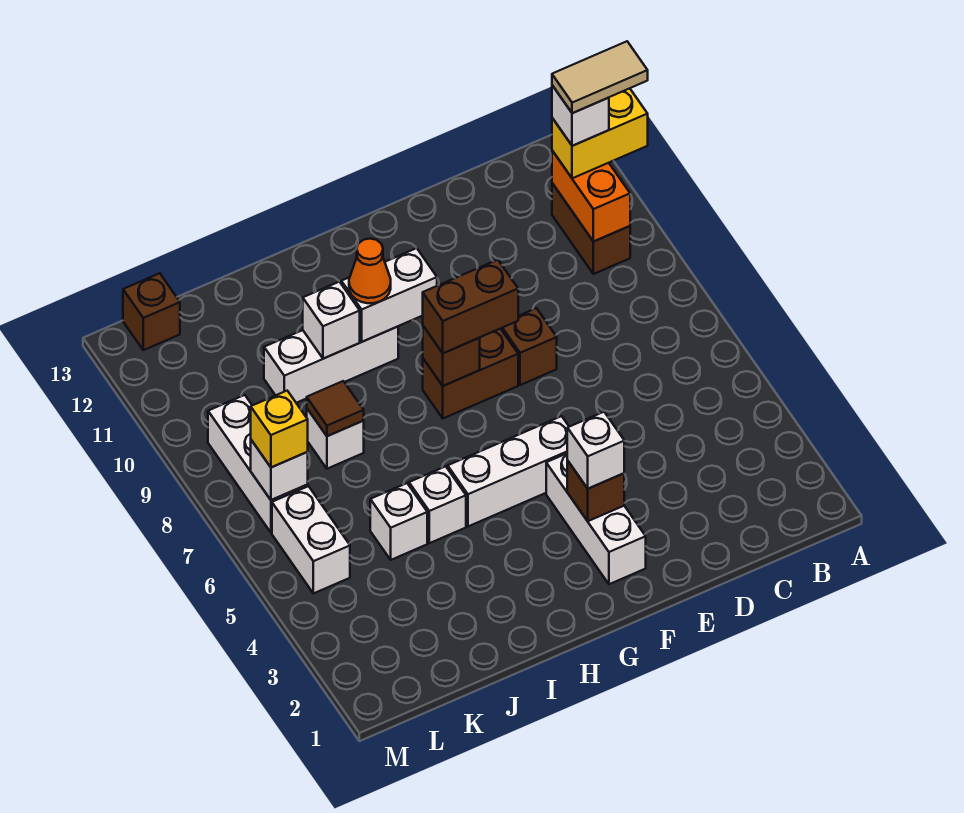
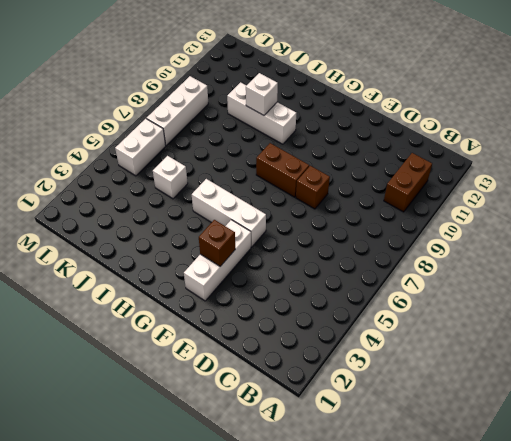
none -> white brick I5 level 1
none -> white brick J8 level 1
none -> brown brick L13 level 1

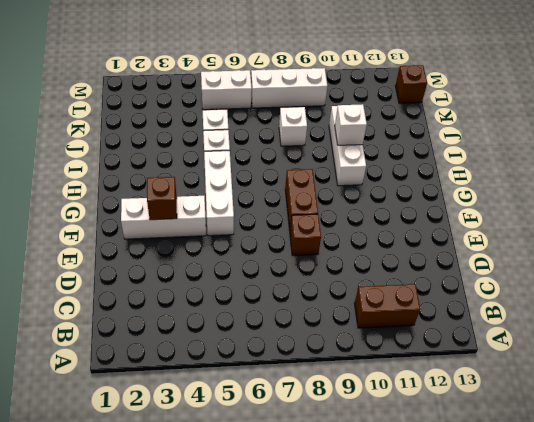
none -> orange brick B10:B11 level 2
none -> brown brick G8 level 2
none -> white brick G10:H10 level 2

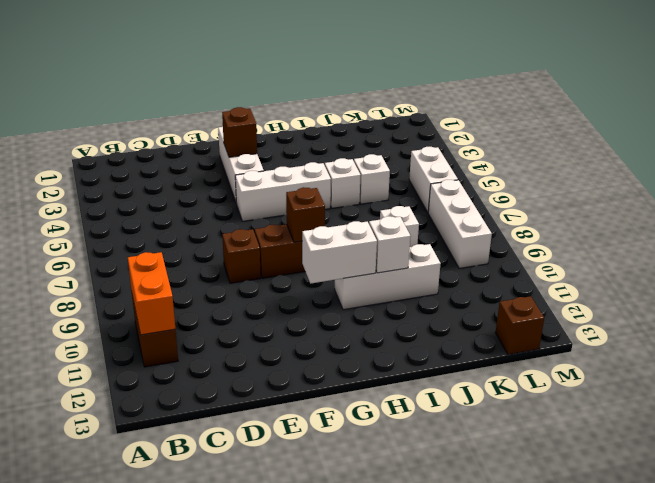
none -> brown tile J8 level 2
none -> white brick L7 level 2
none -> yellow brick A11:B11 level 3

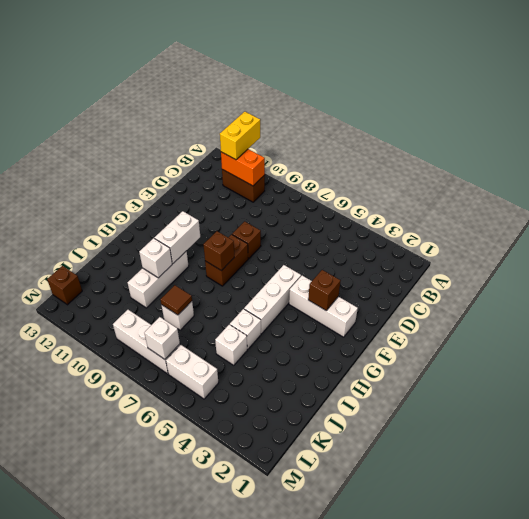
none -> white brick F3 level 3
none -> brown brick F8:G8 level 3
none -> orange cone H10 level 3

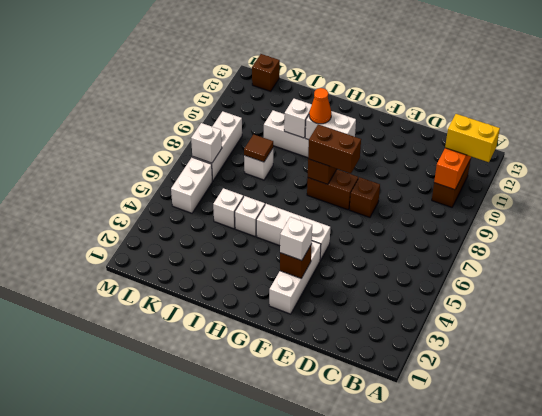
none -> yellow brick L7 level 3
none -> white brick B11 level 4
none -> tan tile A11:B11 level 5

